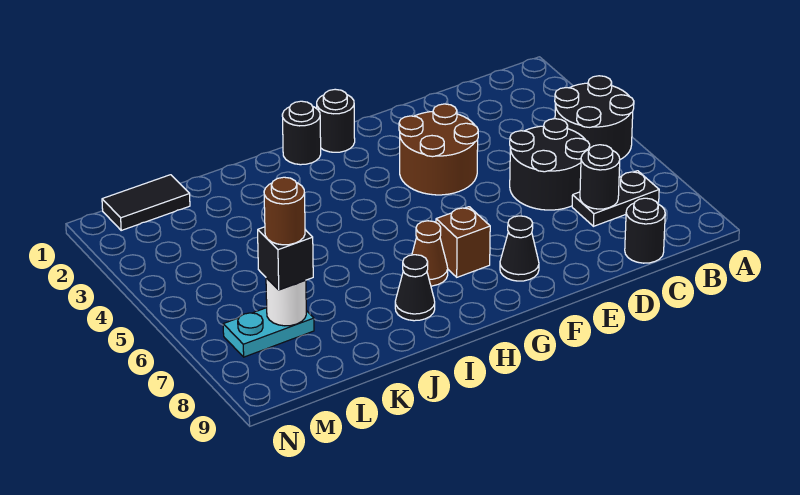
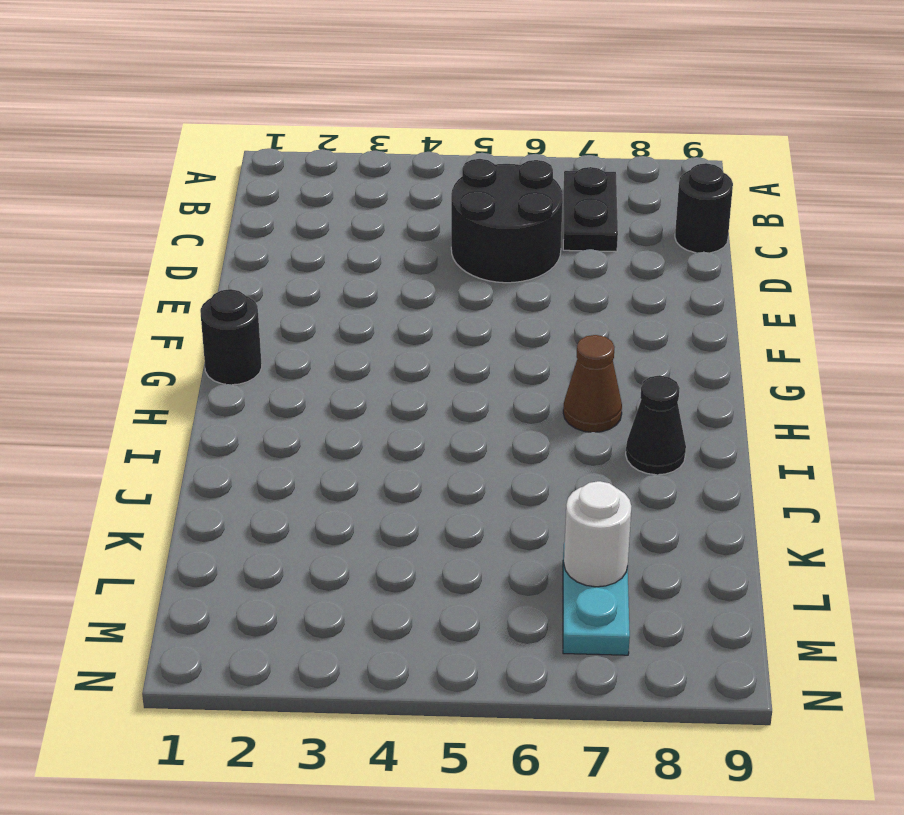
none -> black round brick A4:B5 level 1
none -> brown round brick E3:F4 level 1
none -> black cone F8 level 1

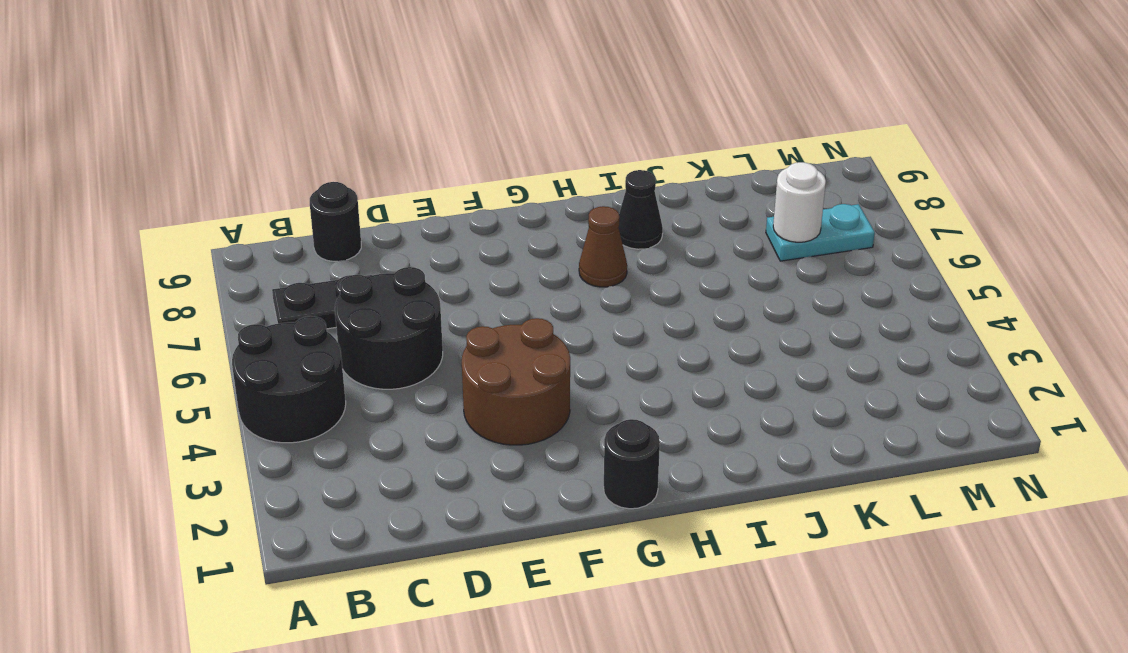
none -> black cone F8 level 1
none -> brown brick G7 level 1
none -> black round brick H1 level 1

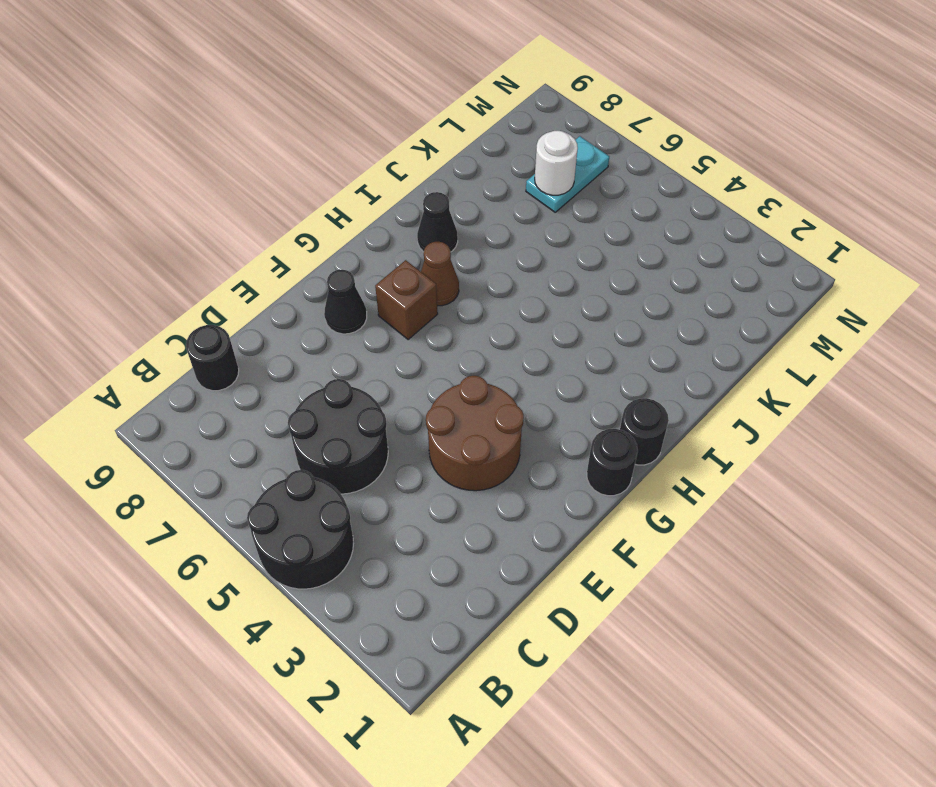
none -> black plate B7:C7 level 1
none -> black tile L1:M1 level 1
none -> black round brick C7 level 2

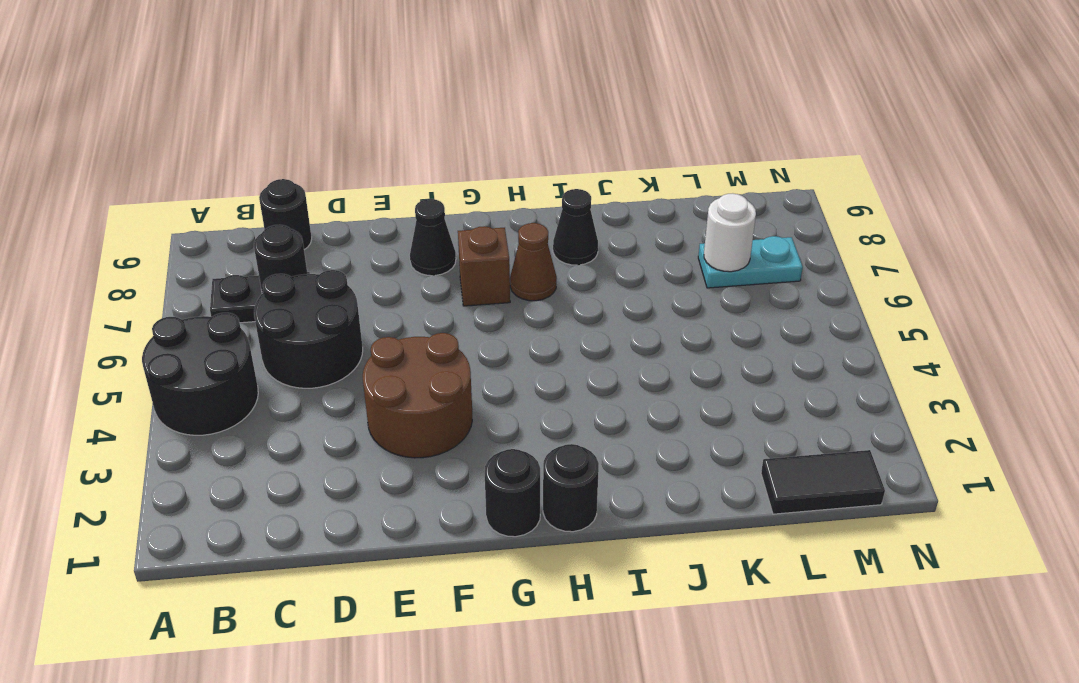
none -> black brick L7 level 3
none -> brown round brick L7 level 4

